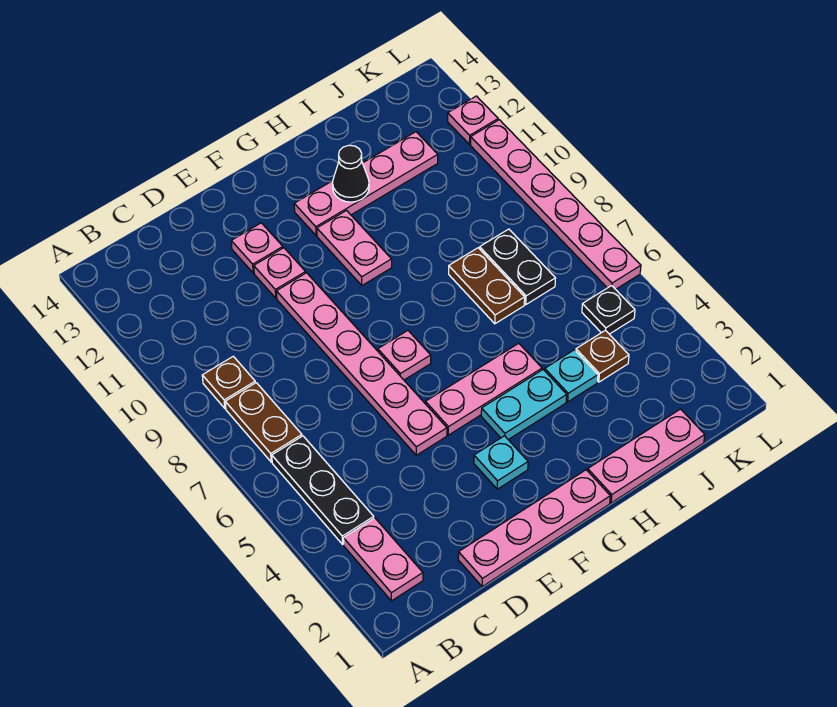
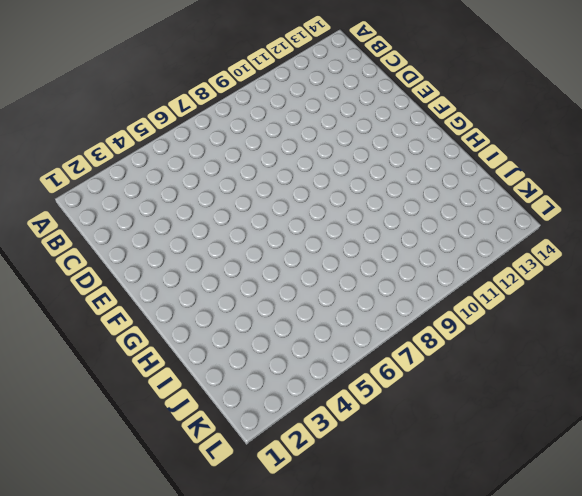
none -> pink plate B2:B3 level 1
none -> black plate B4:B6 level 1
none -> brown plate B7:B8 level 1

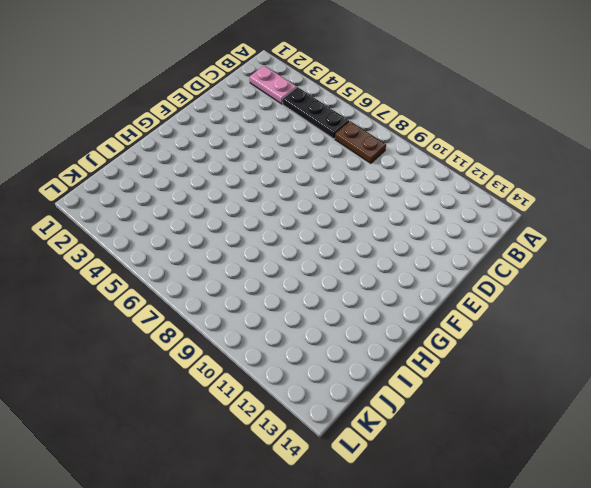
none -> brown plate B9 level 1
none -> pink plate D1:G1 level 1
none -> pink plate E5:E10 level 1

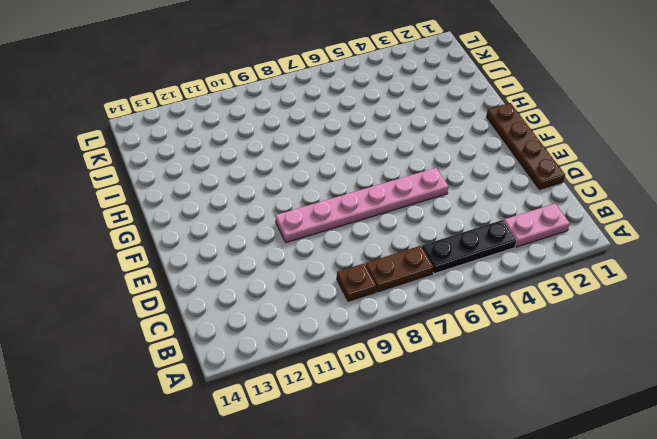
brown plate D1:G1 level 1 -> pink plate D1:G1 level 1
none -> pink plate E11 level 1
none -> pink plate E12 level 1
none -> cyan plate F3 level 1

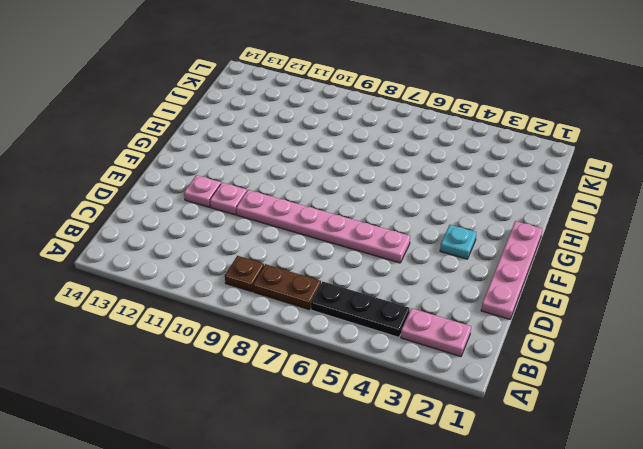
none -> pink plate F5:H5 level 1
none -> pink plate F7 level 1
none -> cyan plate G4:H4 level 1

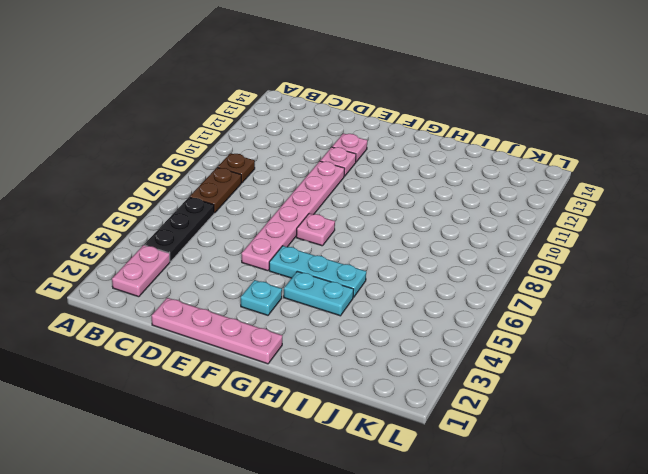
cyan plate F5:H5 level 1 -> pink plate F5:H5 level 1
none -> pink plate G10:G11 level 1
none -> pink plate G12:J12 level 1
none -> pink plate H1:J1 level 1

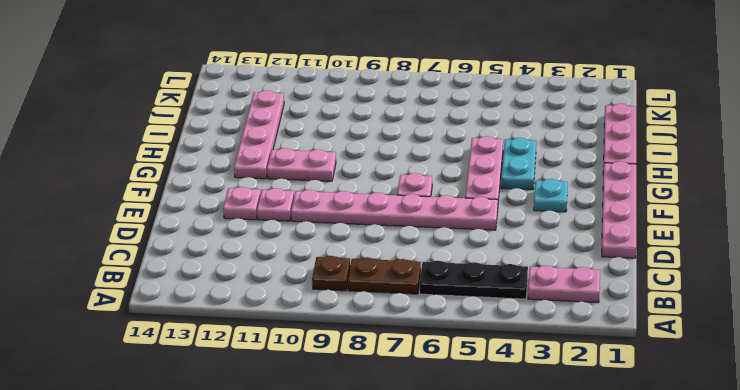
none -> cyan plate I4 level 1
none -> brown plate I7:I8 level 1
none -> brown plate J4 level 1

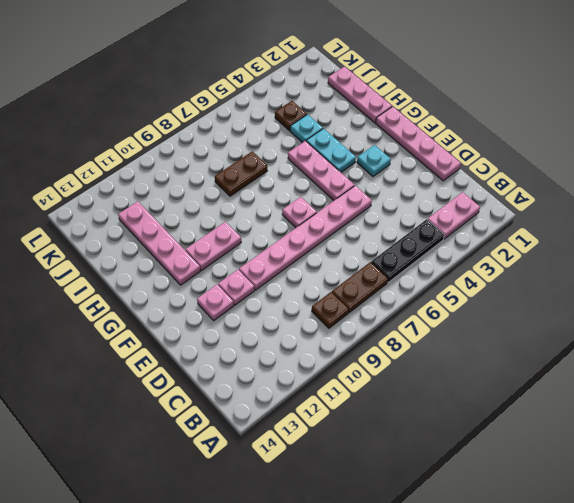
none -> black plate J7:J8 level 1
none -> black plate K5 level 1
none -> pink plate L6:L11 level 1

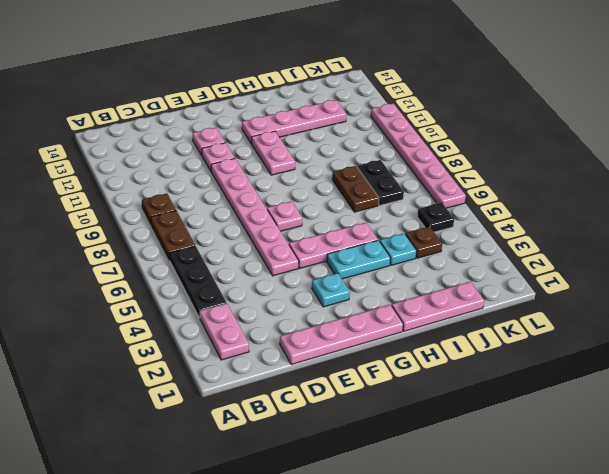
none -> pink plate L12 level 1
none -> black cone H12 level 2

